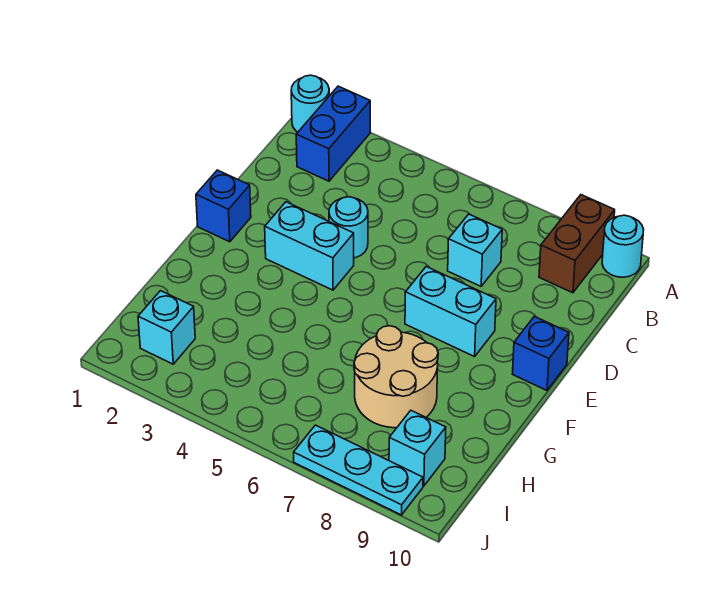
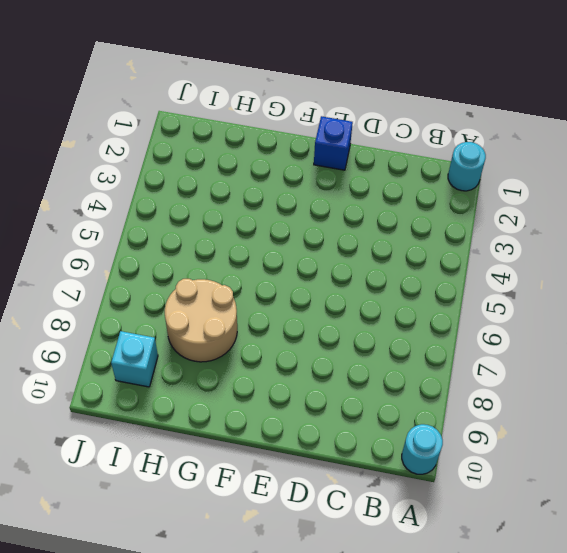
none -> blue brick A2:B2 level 1
none -> brown brick A9:B9 level 1
none -> cyan brick C7 level 1

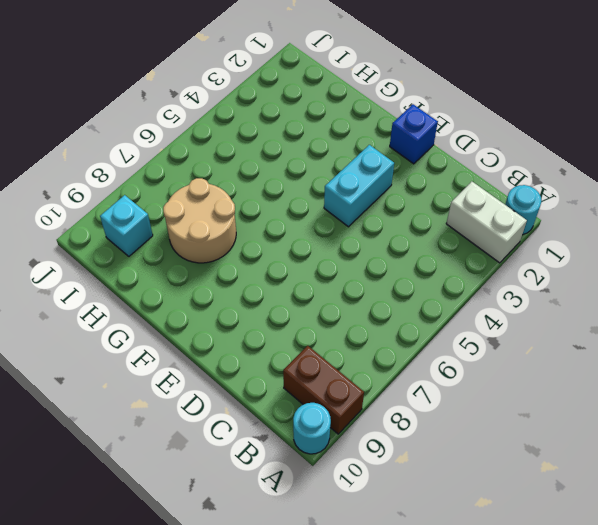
white brick A2:B2 level 1 -> blue brick A2:B2 level 1
none -> cyan brick C7 level 1
none -> cyan round brick D4 level 1
none -> cyan brick E7:E8 level 1

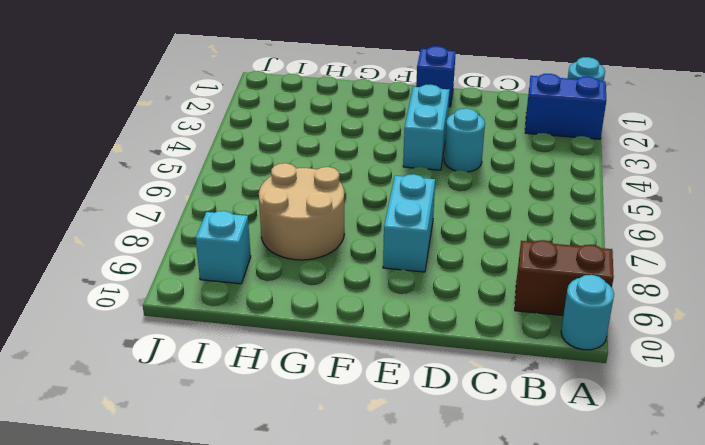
none -> cyan brick C7 level 1
none -> blue brick E10 level 1
none -> cyan brick I2 level 1

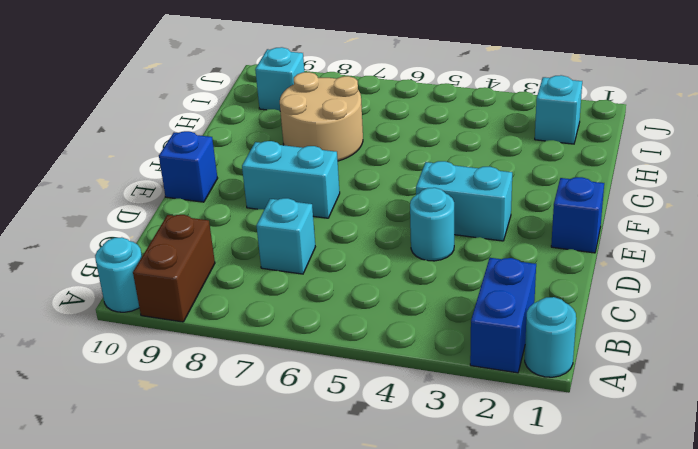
none -> cyan plate J7:J9 level 1

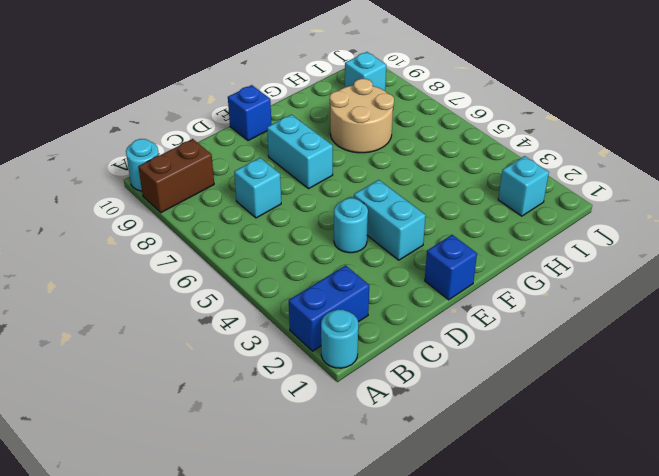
none -> cyan plate J7:J9 level 1

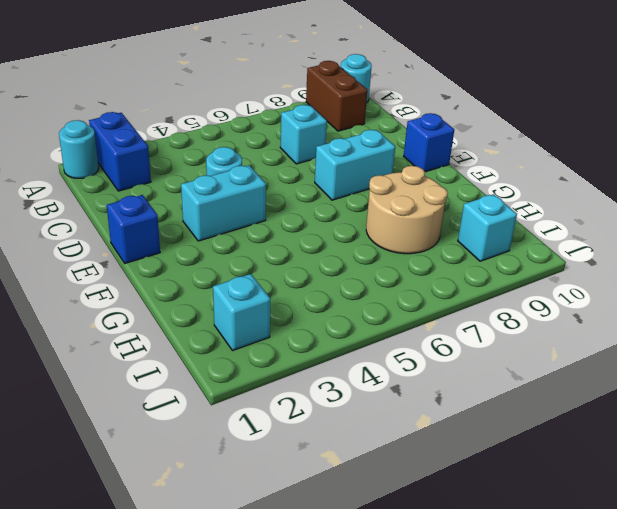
none -> cyan plate J7:J9 level 1

